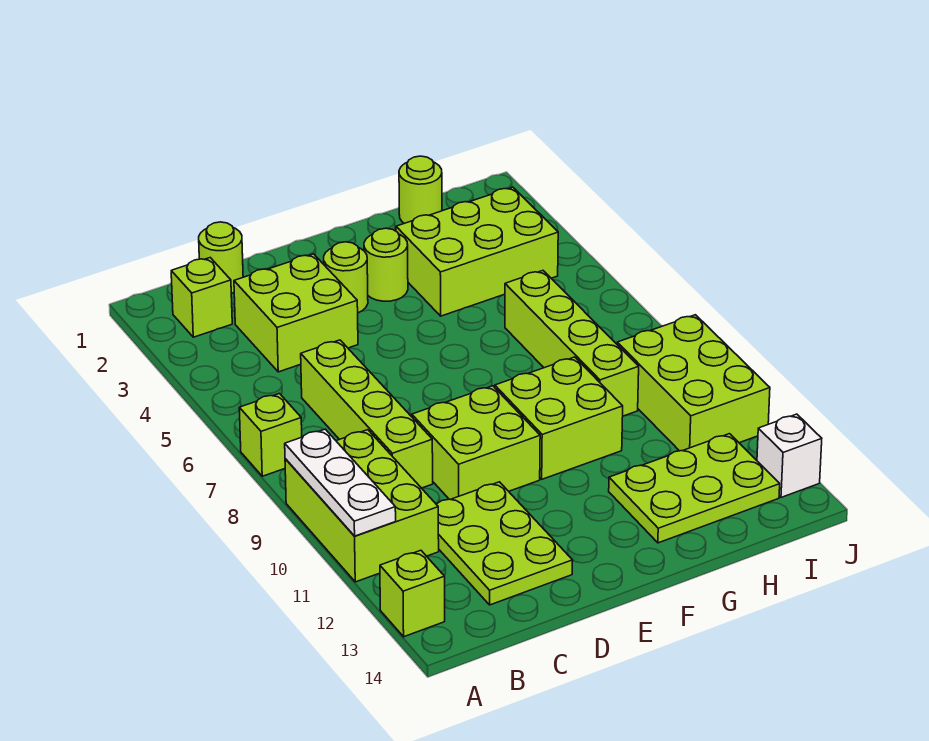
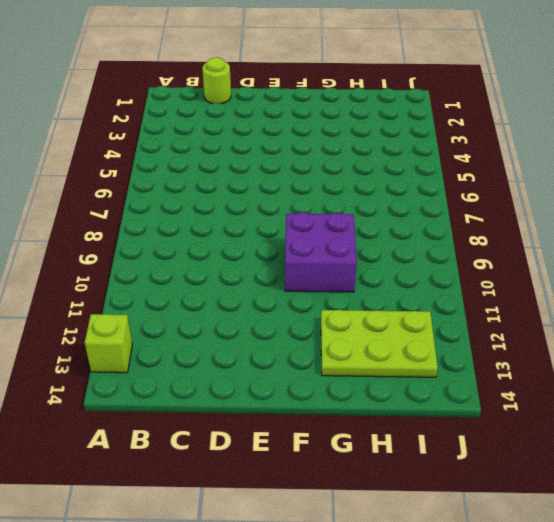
purple brick F9:G10 level 1 -> lime brick F9:G10 level 1
none -> lime brick A7 level 1
none -> lime brick A9:B11 level 1
none -> lime brick B2 level 1

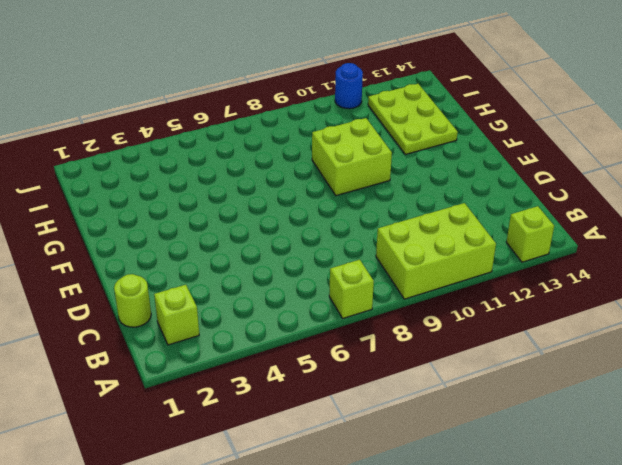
blue round brick J11 level 1 -> lime brick I9:J11 level 1
none -> lime brick C3:D4 level 1
none -> lime brick C6:C9 level 1
none -> lime plate C11:D13 level 1

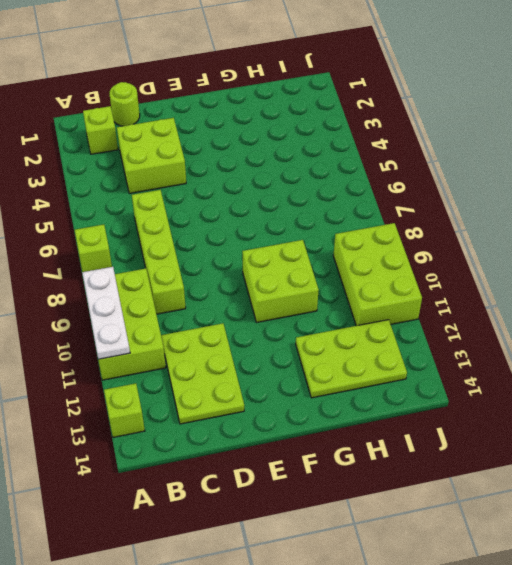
none -> lime brick D9:E10 level 1
none -> lime round brick E3 level 1
none -> lime round brick F3 level 1

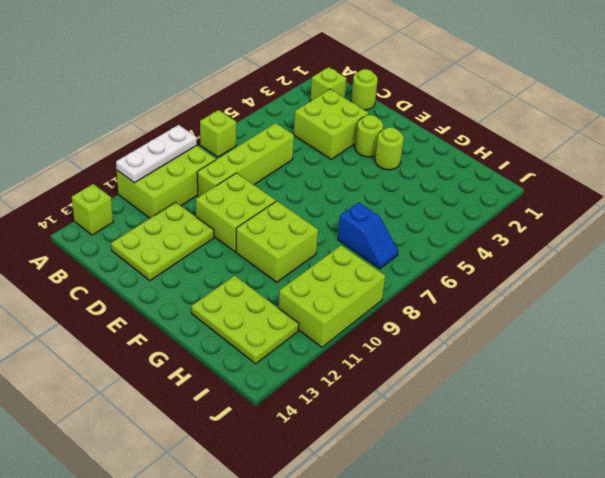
blue slope H7:I7 level 1 top H -> lime brick H6:H9 level 1
none -> lime brick G3:I4 level 1
none -> lime round brick H1 level 1
none -> white brick J13 level 1

